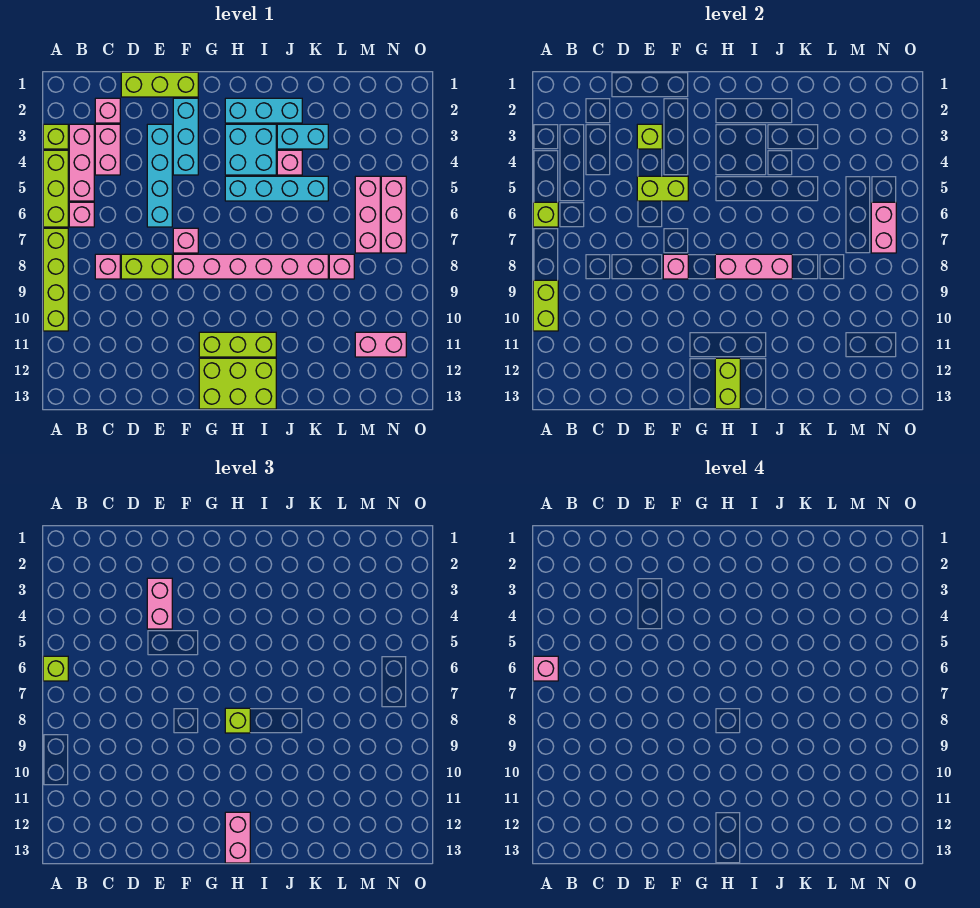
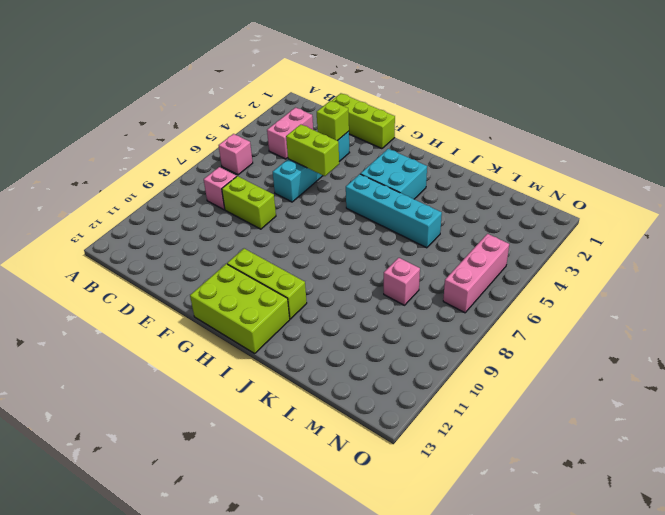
none -> lime brick A3 level 1
none -> lime brick A4:A6 level 1
none -> lime brick A7:A10 level 1
none -> pink brick B3:B5 level 1

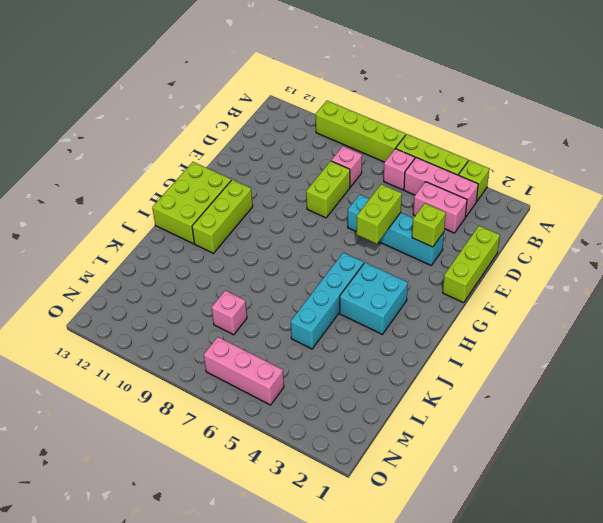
none -> pink brick C2 level 1
none -> cyan brick F2:F4 level 1
none -> pink brick F7 level 1
none -> pink brick F8:K8 level 1

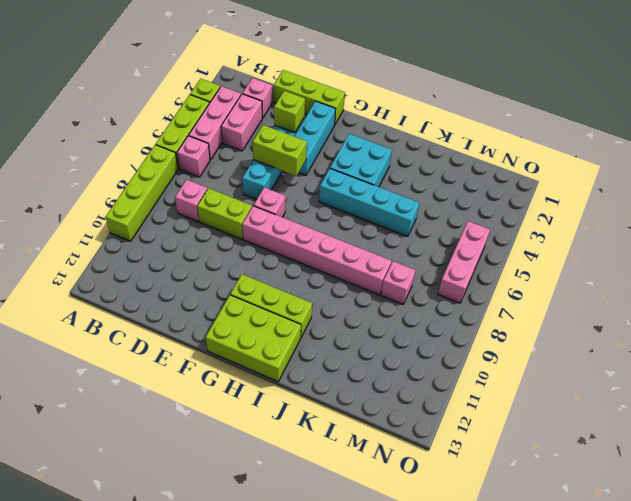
none -> cyan brick H2:J2 level 1
none -> cyan brick J3:K3 level 1
none -> pink brick J4 level 1
none -> pink brick M5:M7 level 1

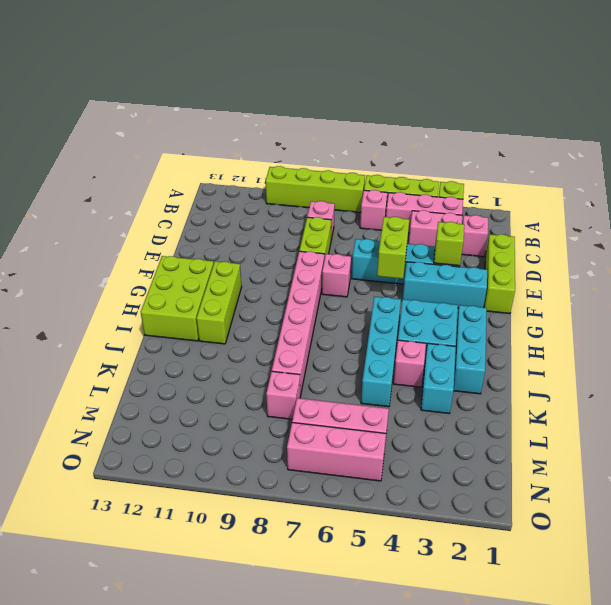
none -> pink brick M11:N11 level 1
none -> lime brick A6 level 2
none -> lime brick A9:A10 level 2
none -> pink brick F8 level 2

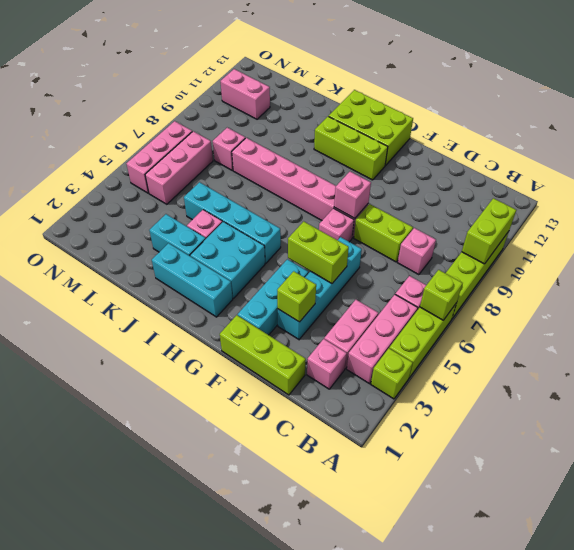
none -> pink brick H8:J8 level 2
none -> lime brick H12:H13 level 2
none -> pink brick N6:N7 level 2
none -> lime brick A6 level 3

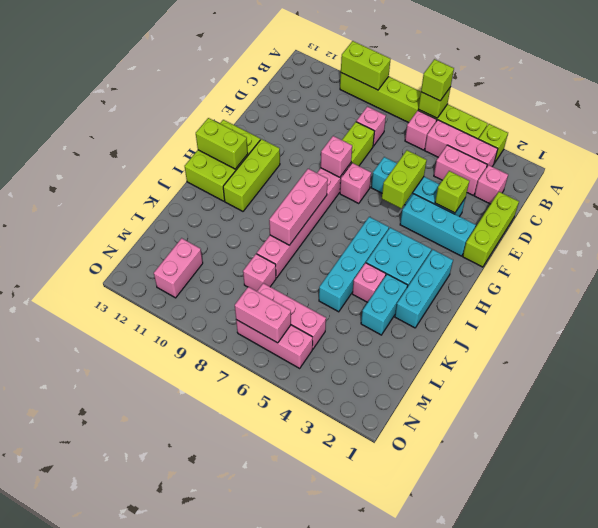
none -> pink brick E3:E4 level 3
none -> lime brick H8 level 3
none -> pink brick H12:H13 level 3
none -> pink brick A6 level 4

